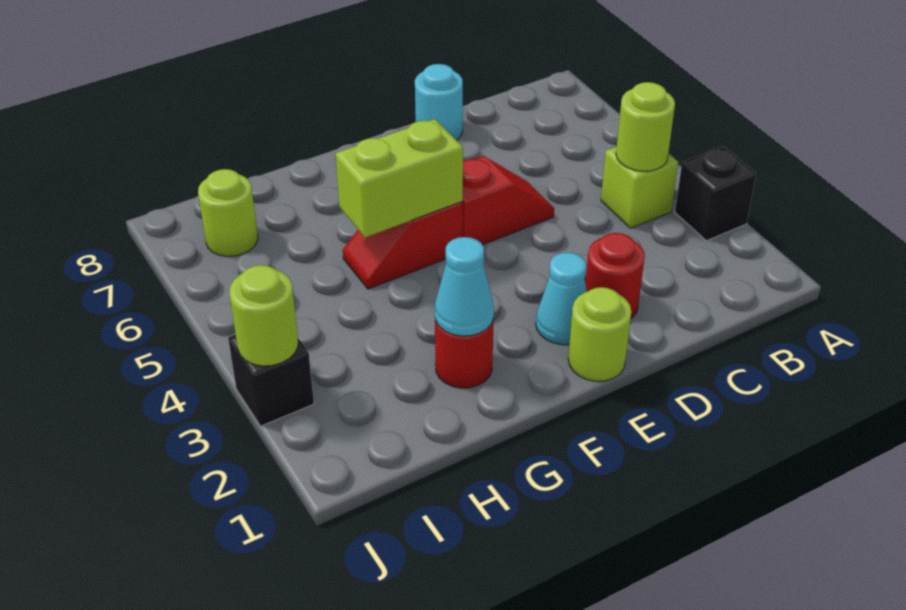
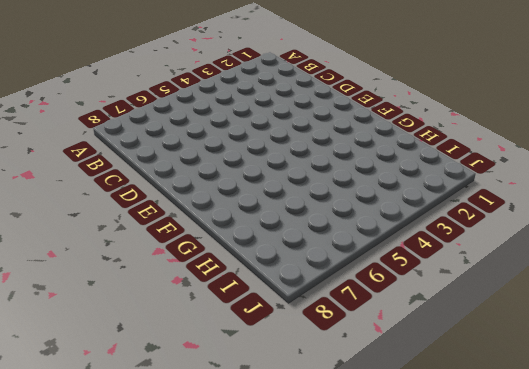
none -> black brick A3 level 1
none -> lime brick B4 level 1
none -> red round brick D2 level 1

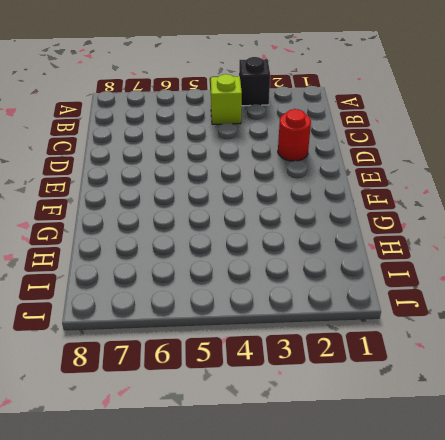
none -> red slope D5:E5 level 1 top E
none -> cyan round brick D8 level 1
none -> lime round brick E1 level 1

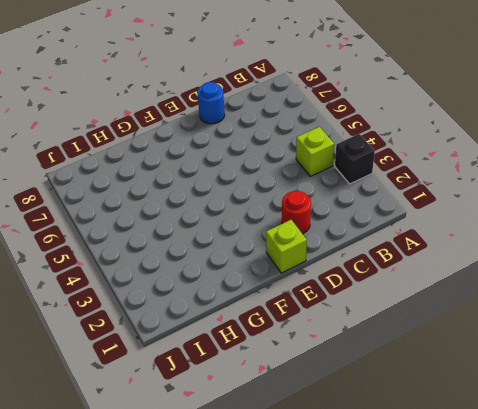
blue round brick D8 level 1 -> cyan round brick D8 level 1
lime brick E1 level 1 -> lime round brick E1 level 1
none -> red slope D5:E5 level 1 top E
none -> cyan cone E2 level 1
none -> red slope F5:G5 level 1 top F

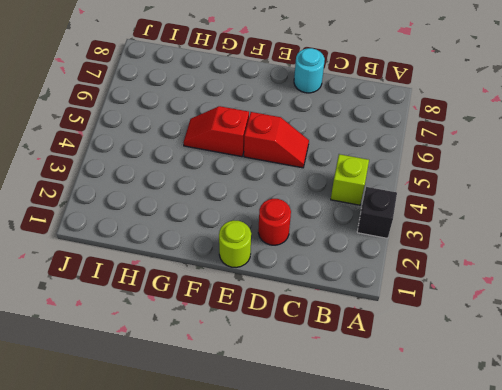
none -> cyan cone E2 level 1
none -> red round brick G2 level 1
none -> lime round brick I7 level 1

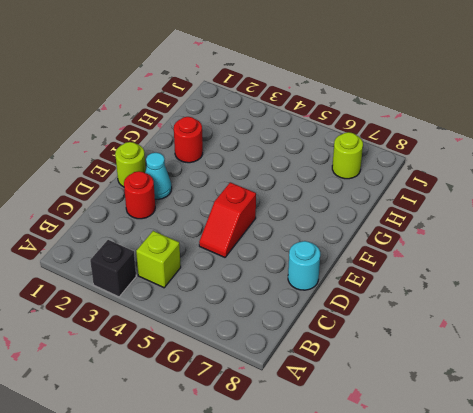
none -> red slope F5:G5 level 1 top F
none -> black brick J3 level 1
none -> lime round brick B4 level 2

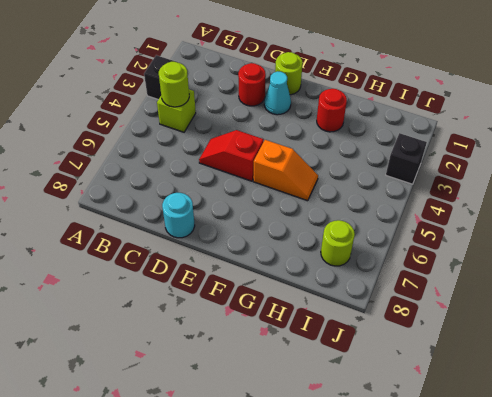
orange slope F5:G5 level 1 top F -> red slope F5:G5 level 1 top F
none -> lime brick F5:G5 level 2
none -> cyan cone G2 level 2
none -> lime round brick J3 level 2

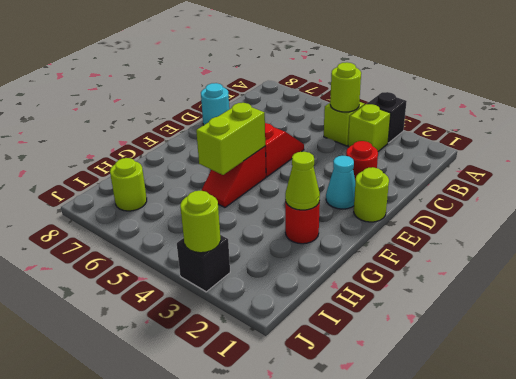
lime brick B3 level 1 -> none
lime cone G2 level 2 -> cyan cone G2 level 2

